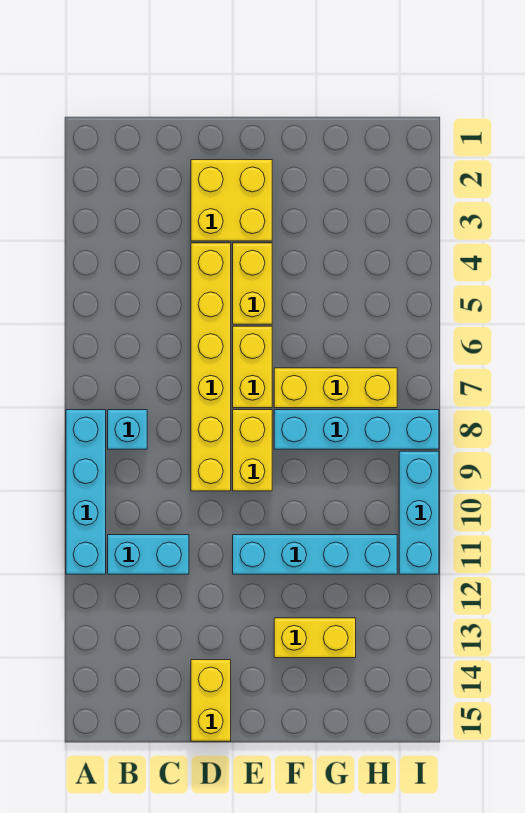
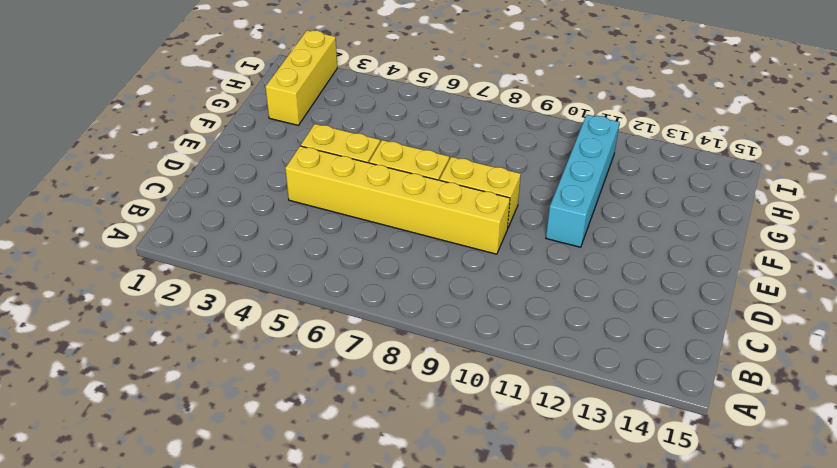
yellow brick G2:I2 level 1 -> yellow brick F7:H7 level 1
none -> cyan brick A8:A11 level 1
none -> cyan brick B8 level 1
none -> cyan brick B11:C11 level 1

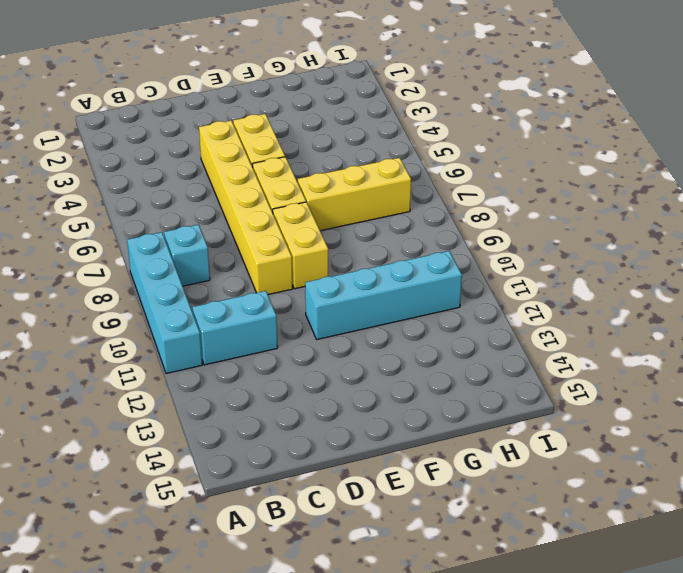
none -> yellow brick D2:E3 level 1
none -> yellow brick D14:D15 level 1
none -> cyan brick F8:I8 level 1

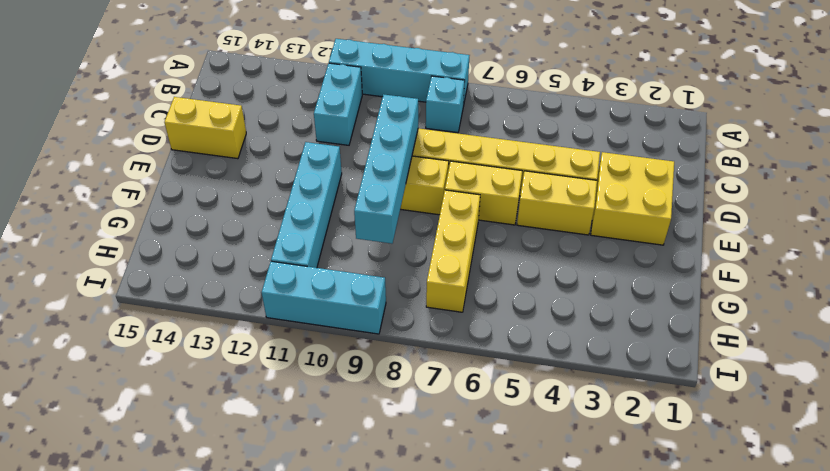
cyan brick D9:G9 level 2 -> cyan brick F8:I8 level 1
none -> yellow brick F13:G13 level 1

